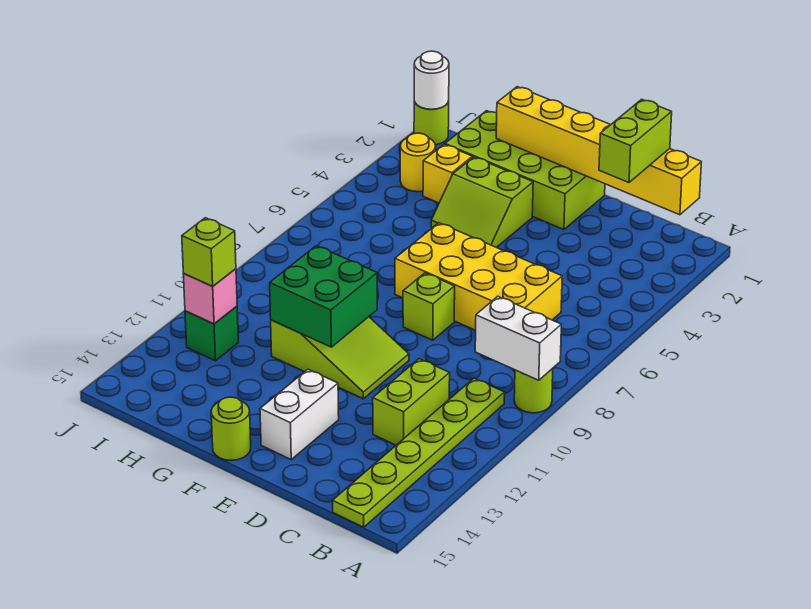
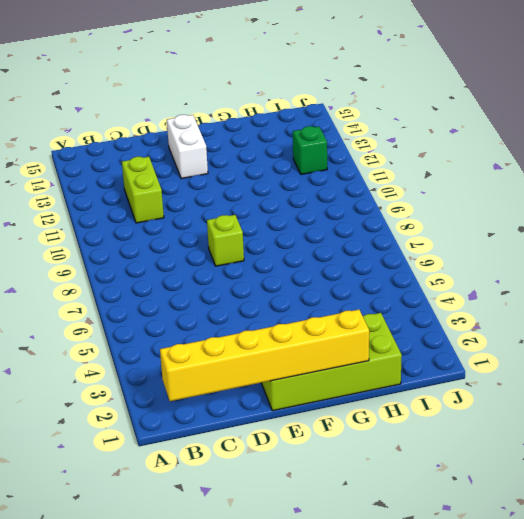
none -> lime round brick A9 level 1
none -> lime plate B10:B15 level 1
none -> yellow brick C6:F7 level 1

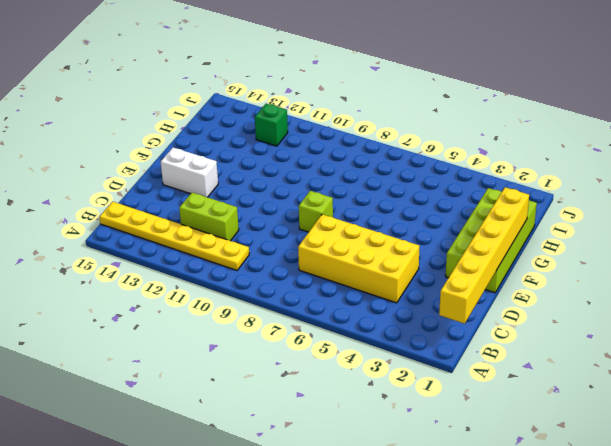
yellow plate B10:B15 level 1 -> lime plate B10:B15 level 1
yellow brick C4:D7 level 1 -> yellow brick C6:F7 level 1
none -> lime round brick A9 level 1
none -> lime slope E10:G11 level 1 top G
none -> lime slope F3:G4 level 1 top 3

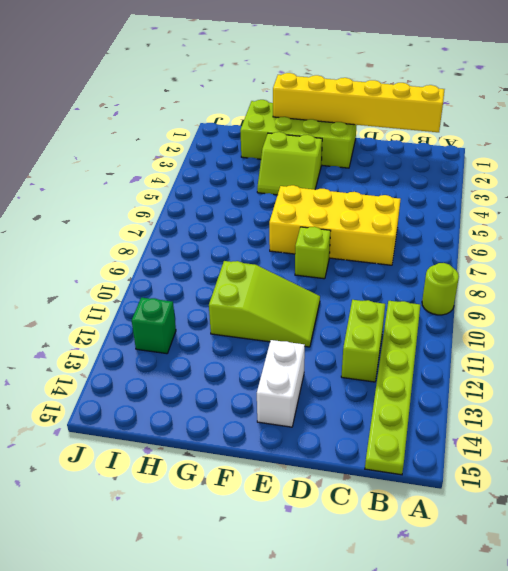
none -> lime round brick F15 level 1
none -> yellow brick H3 level 1
none -> yellow round brick I3 level 1

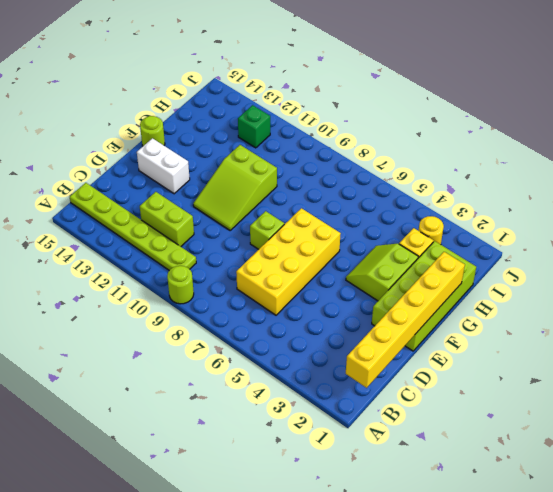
none -> lime round brick J1 level 1
none -> white brick A9:B9 level 2
none -> green brick F10:G11 level 2

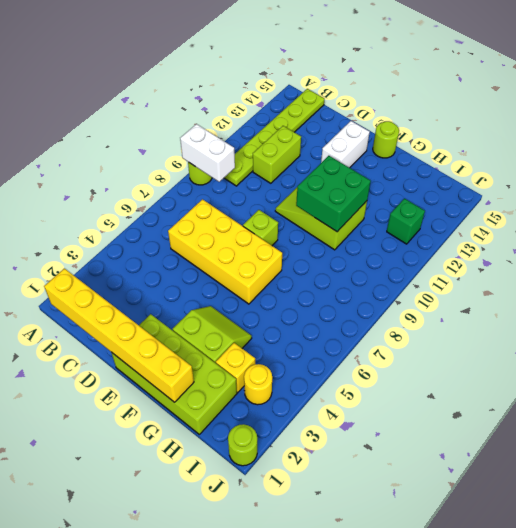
none -> pink brick I12 level 2
none -> white round brick J1 level 2
none -> lime brick C1:C2 level 3

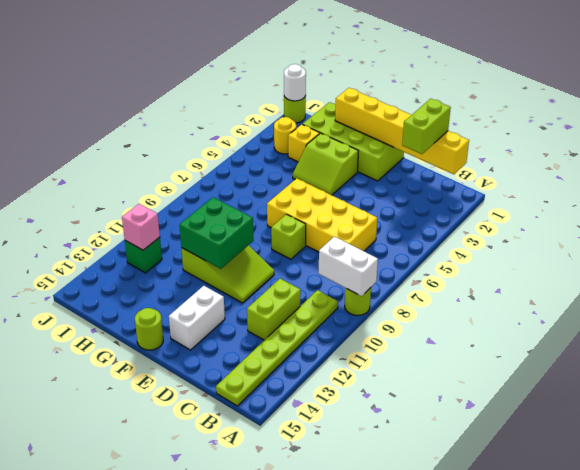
none -> lime brick I12 level 3

